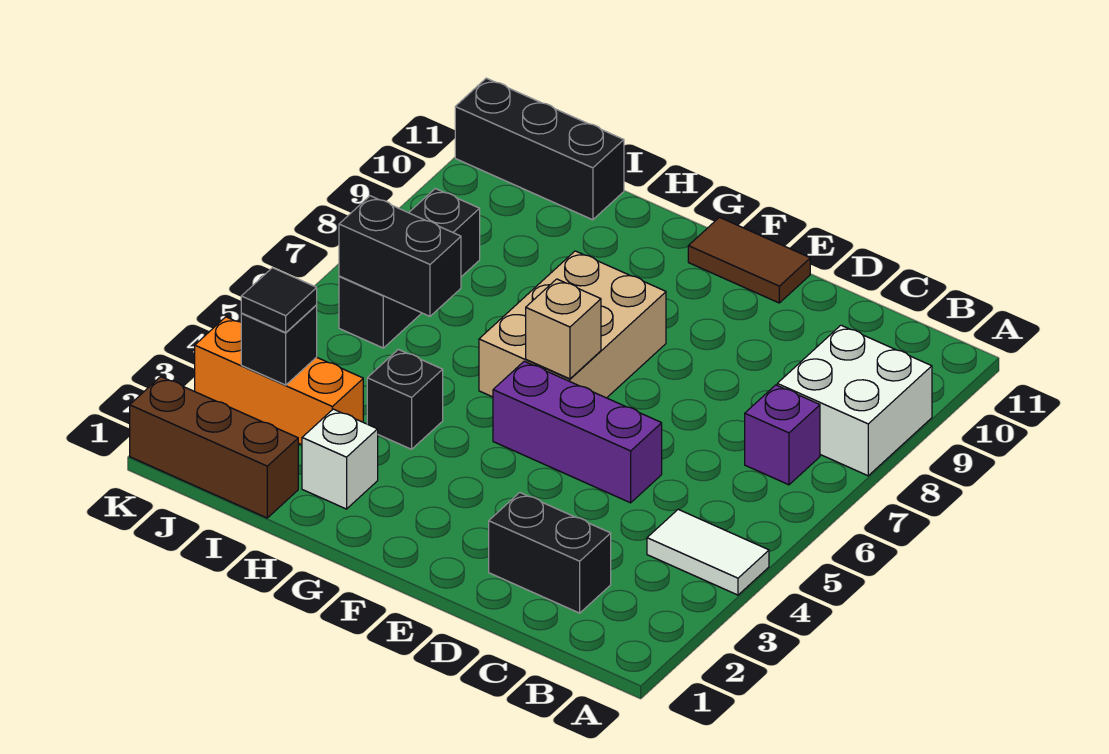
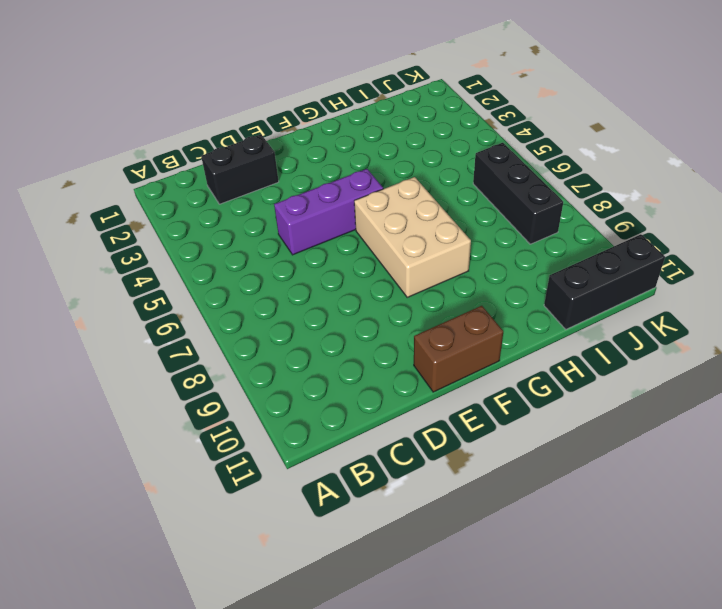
brown brick E11:F11 level 1 -> brown tile E11:F11 level 1
none -> white tile A4:B4 level 1
none -> white brick A8:B9 level 1
none -> purple brick B7 level 1

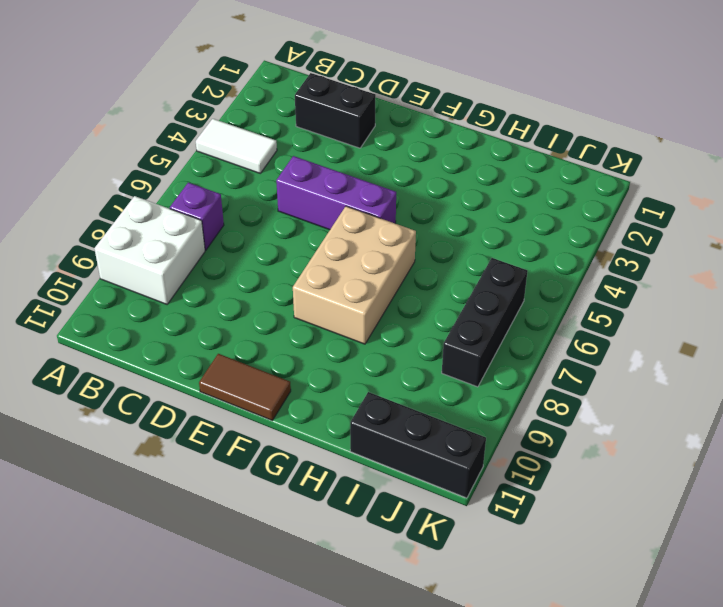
none -> white brick H2 level 1
none -> black brick H4 level 1
none -> brown brick I1:K1 level 1

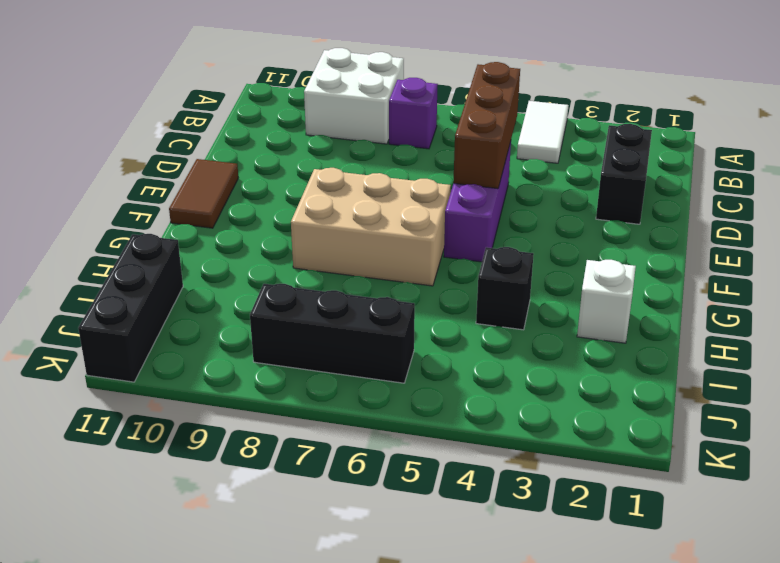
brown brick C5:E5 level 2 -> brown brick I1:K1 level 1
none -> orange brick I3:K3 level 1
none -> tan brick F6 level 2
none -> black brick I6:J6 level 2

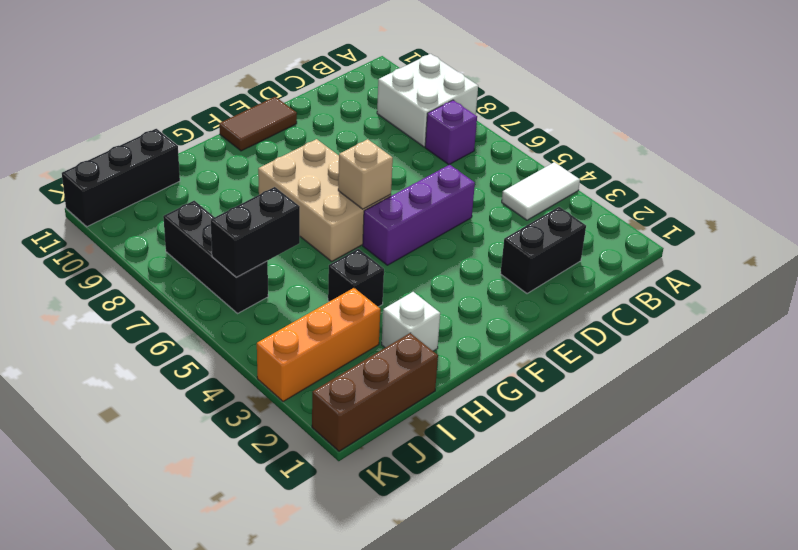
none -> black brick J3 level 2
none -> black tile J3 level 3

